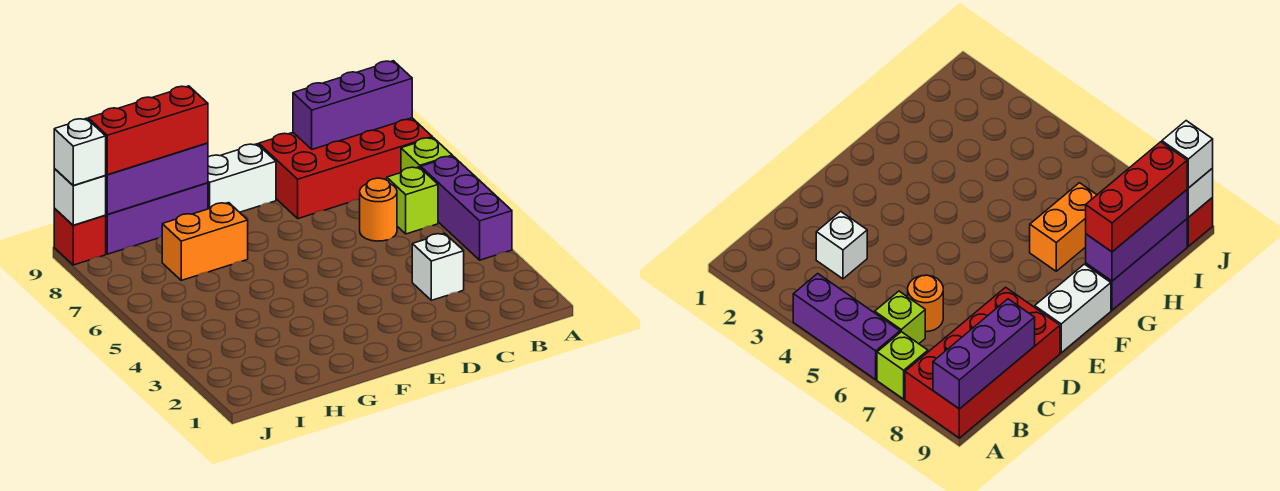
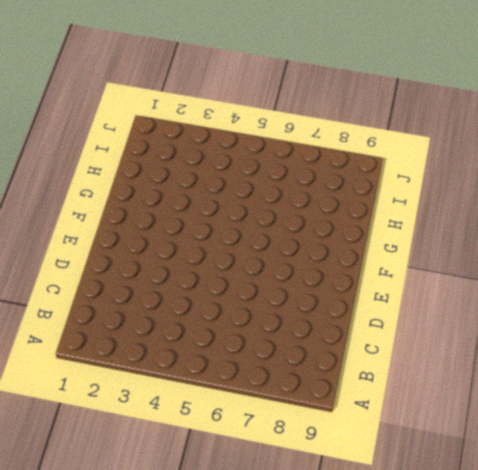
none -> purple brick A4:A6 level 1
none -> lime brick A7 level 1
none -> red brick A8:D9 level 1

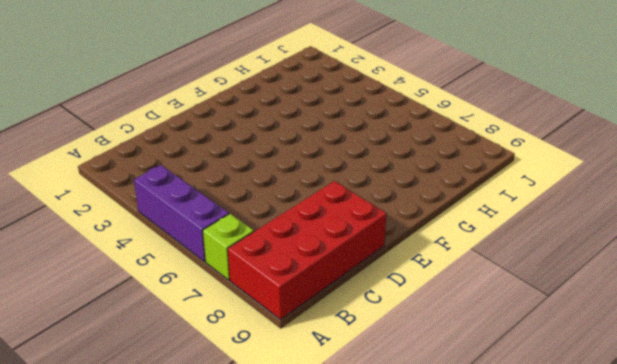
none -> lime brick B6 level 1
none -> white brick C3 level 1
none -> orange round brick C6 level 1

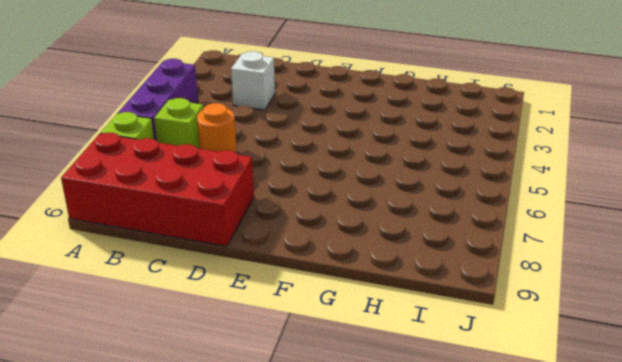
none -> white brick E9:F9 level 1
none -> orange brick G7:H7 level 1
none -> purple brick G9:I9 level 1

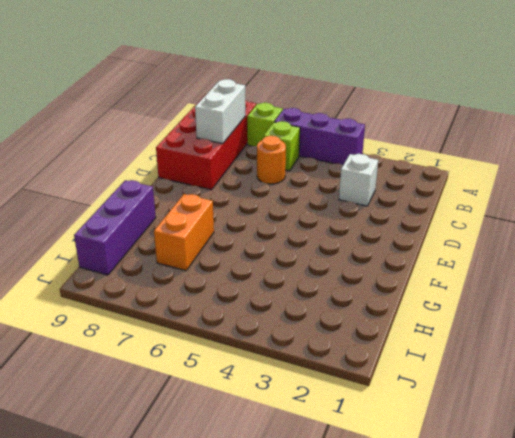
white brick B8:C8 level 2 -> white brick E9:F9 level 1
none -> red brick J9 level 1
none -> purple brick A9:C9 level 2
none -> purple brick G9:I9 level 2

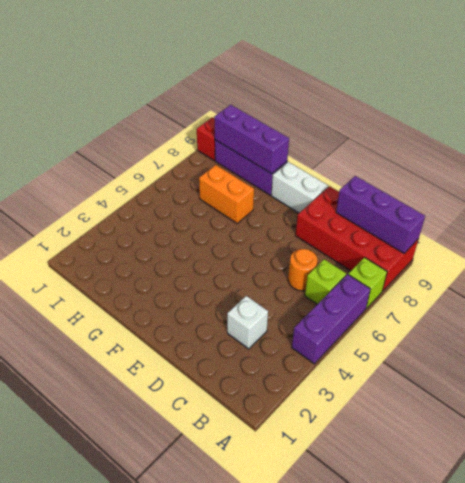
none -> white brick J9 level 2
none -> red brick G9:I9 level 3
none -> white brick J9 level 3

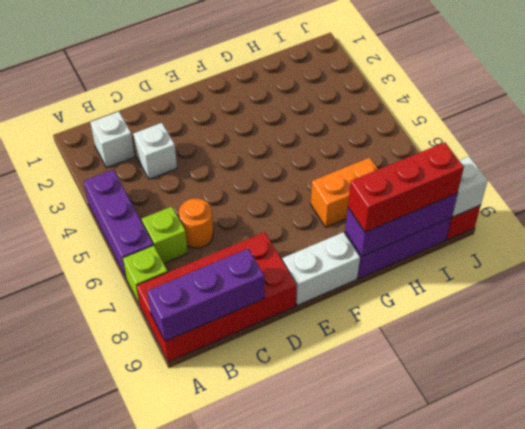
white brick B2 level 1 -> white brick J9 level 3

